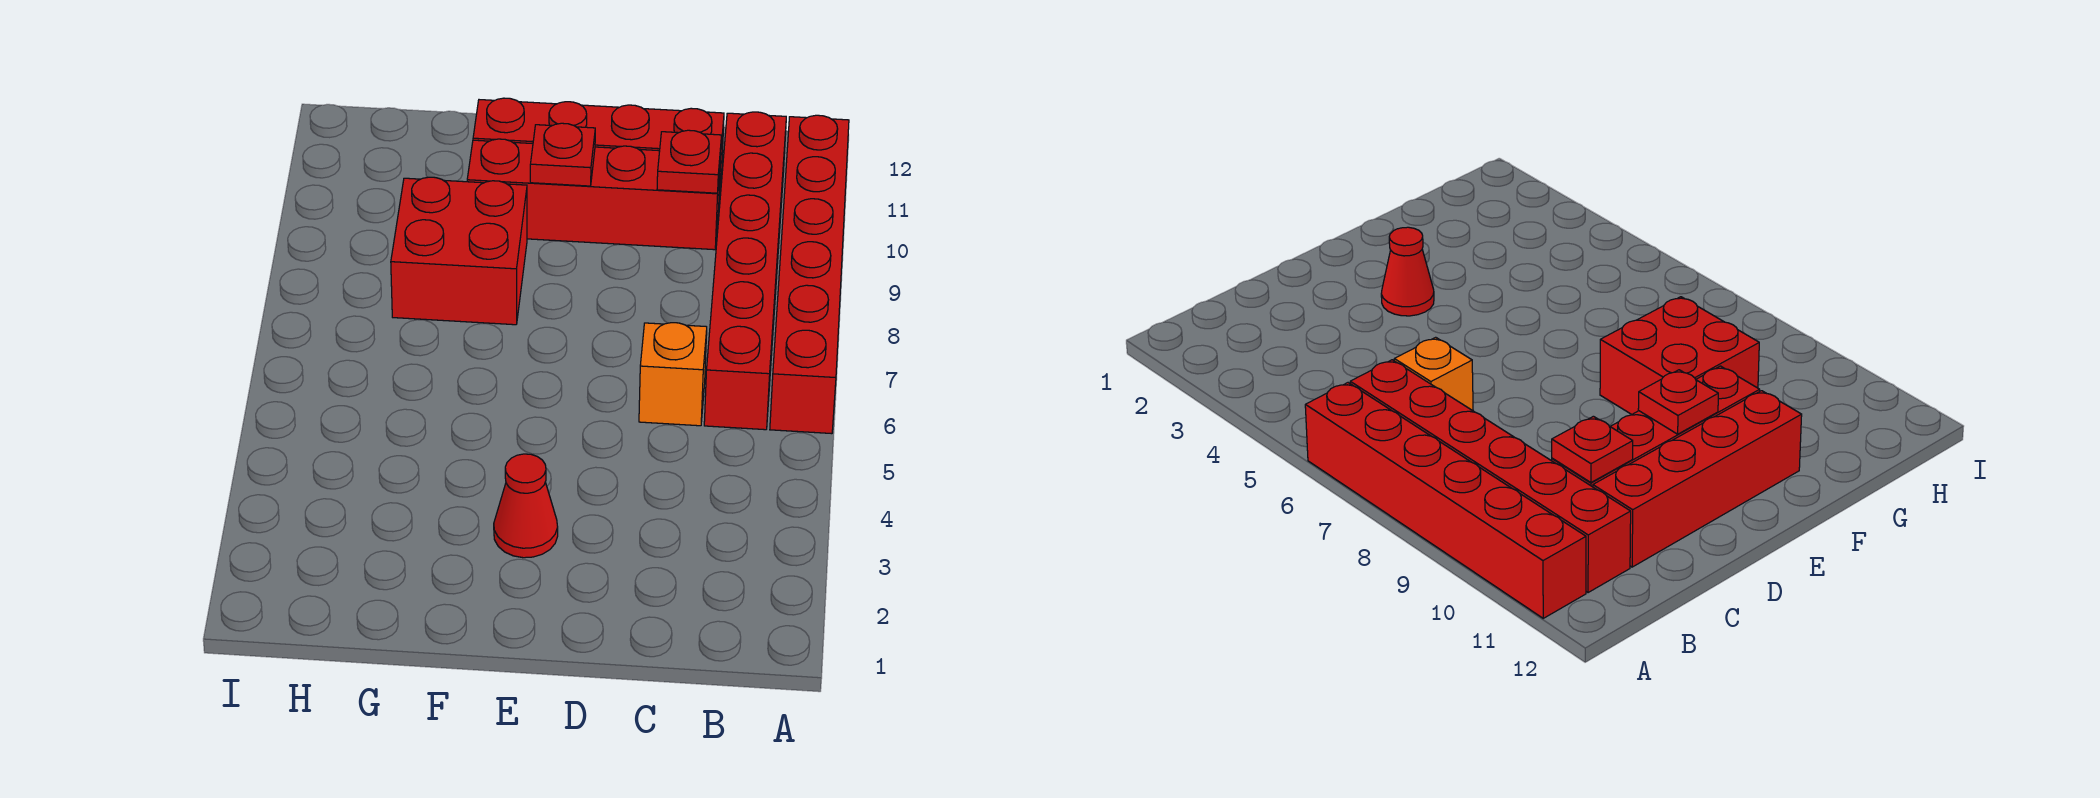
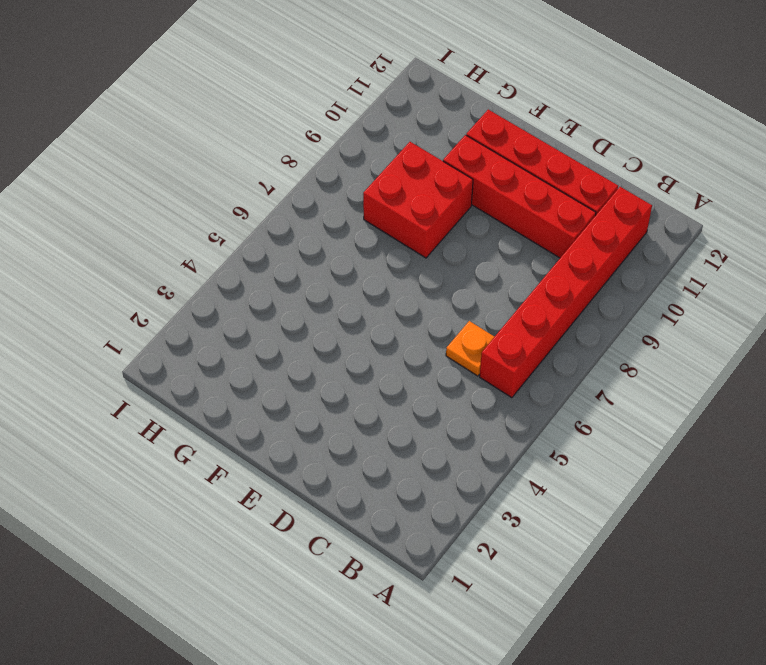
orange plate C6 level 1 -> orange brick C6 level 1
none -> red brick A6:A11 level 1
none -> red cone E3 level 1

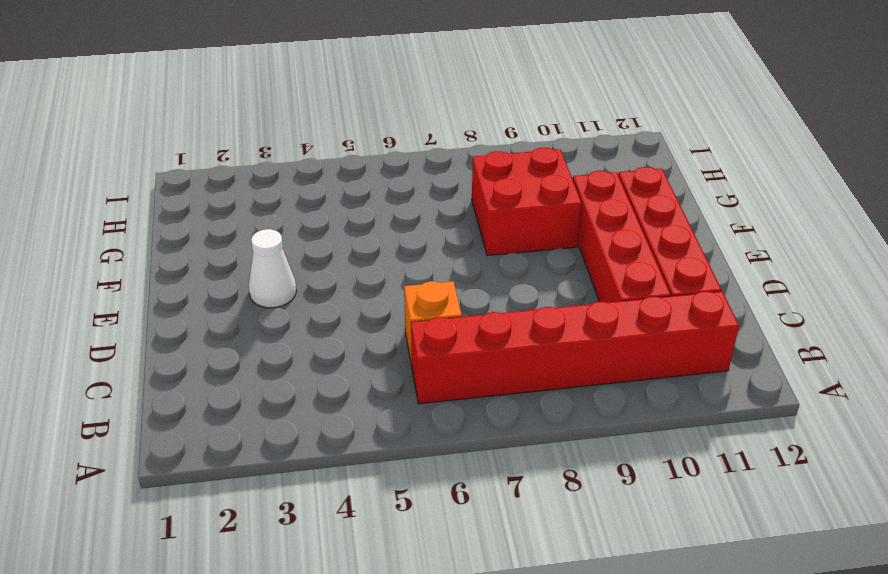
white cone E3 level 1 -> red cone E3 level 1
none -> red brick A6:A11 level 1
none -> red plate C10 level 2

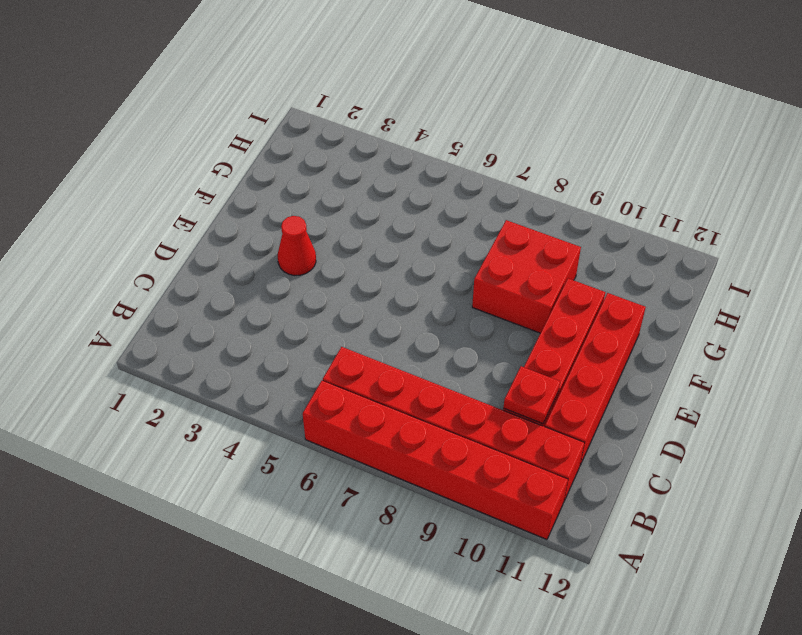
none -> orange brick C6 level 1
none -> red plate E10 level 2

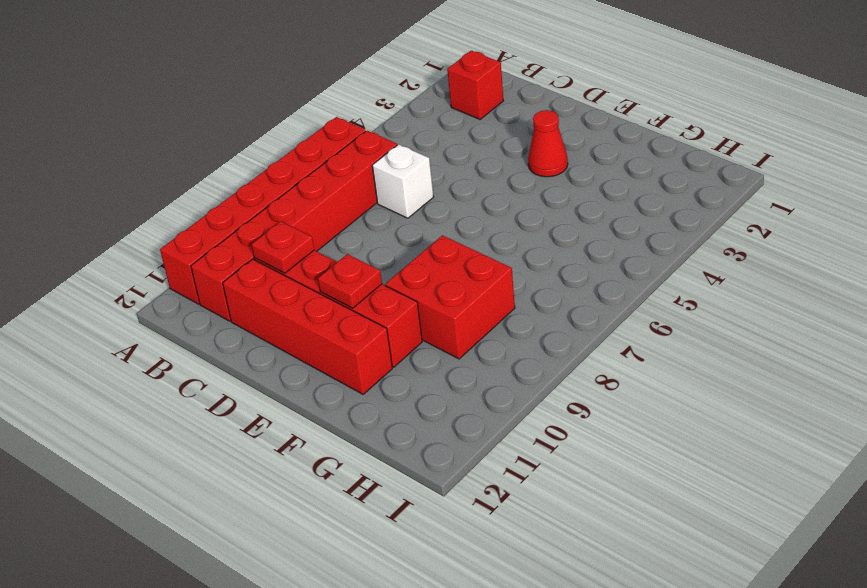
red brick B2 level 1 -> none
white brick C6 level 1 -> orange brick C6 level 1

